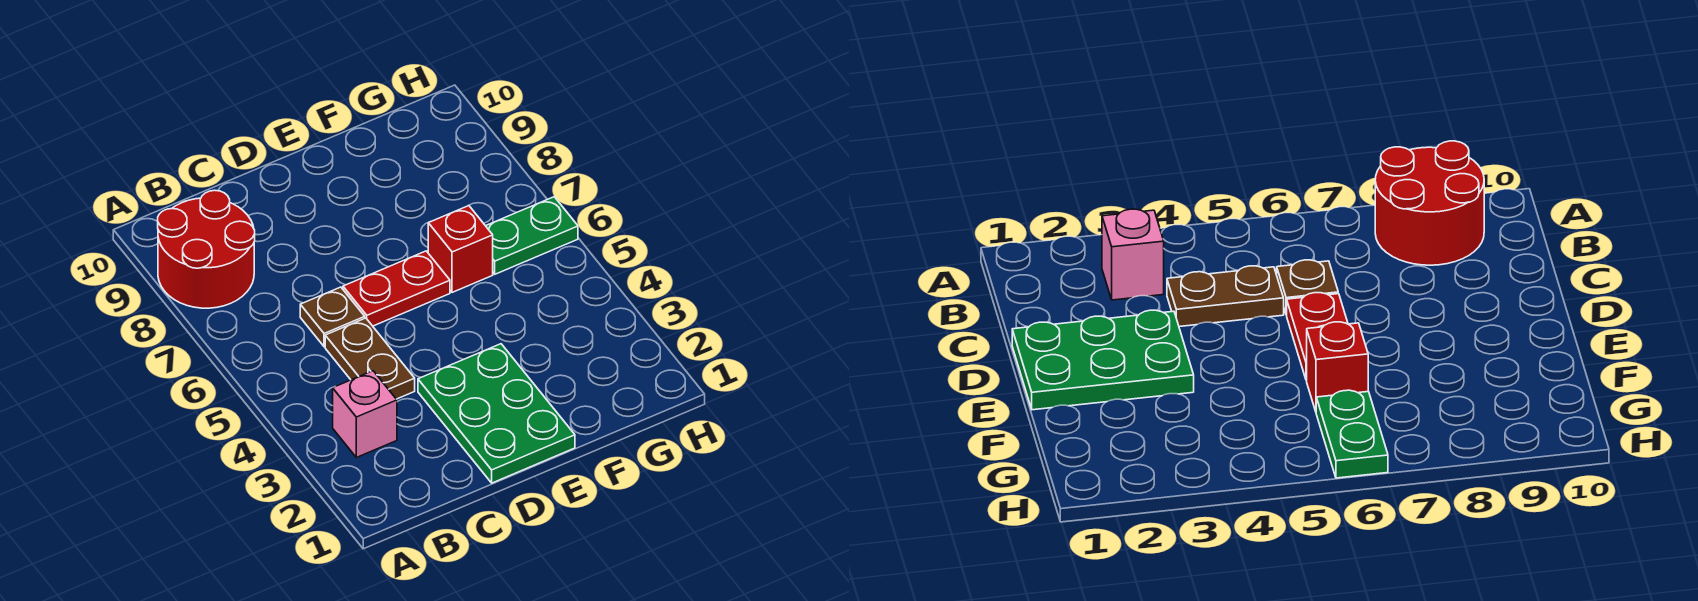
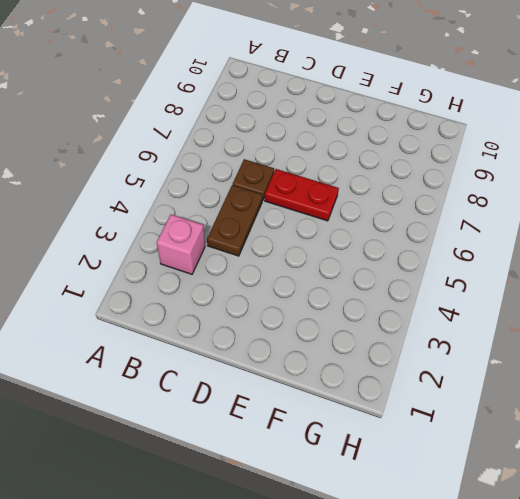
none -> red round brick A8:B9 level 1
none -> green plate D1:E3 level 1

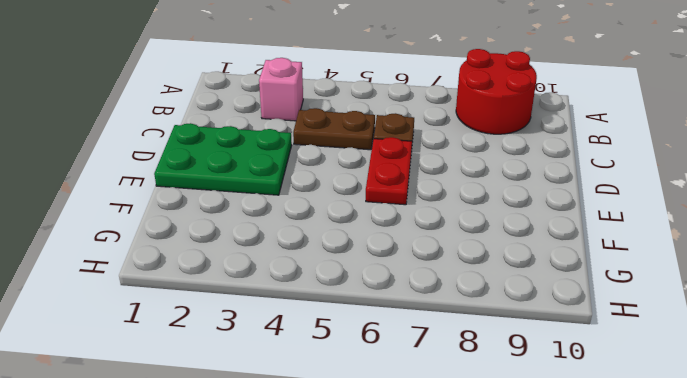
none -> red brick F6 level 1
none -> green plate G6:H6 level 1

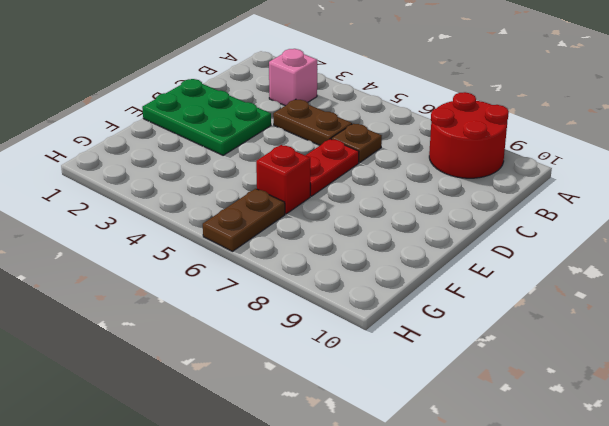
brown plate G6:H6 level 1 -> green plate G6:H6 level 1

